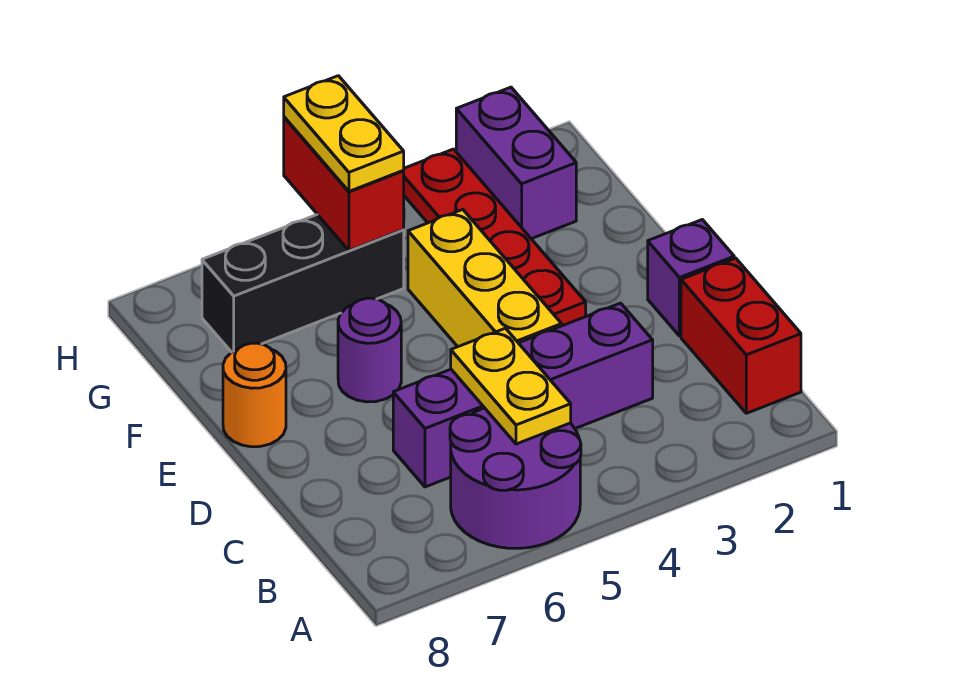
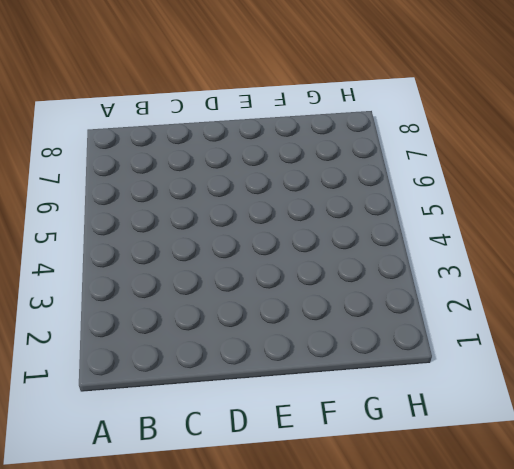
none -> purple round brick A5:B6 level 1
none -> red brick B1:C1 level 1
none -> purple brick C3:C6 level 1

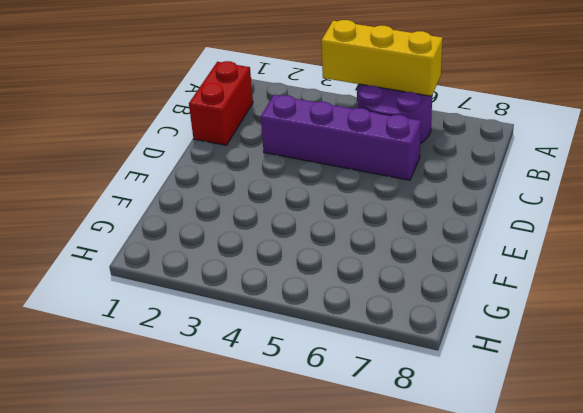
yellow brick A4:A6 level 2 -> yellow brick D4:F4 level 1
none -> purple brick D1 level 1
none -> red plate E3:H3 level 1
none -> purple round brick E6 level 1

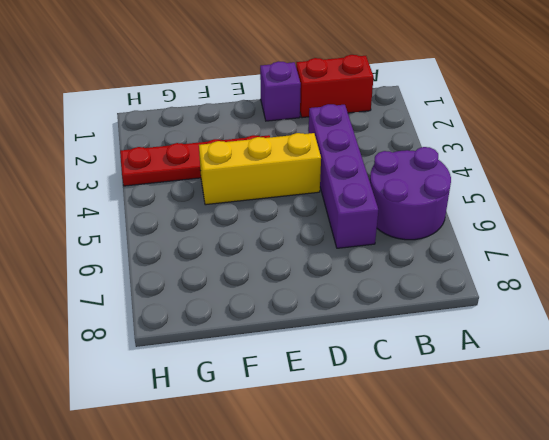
none -> purple round brick E6 level 1
none -> orange round brick E8 level 1
none -> purple brick G2:H2 level 1

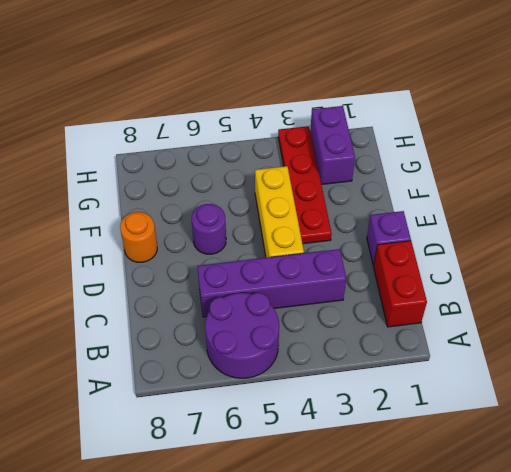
none -> black brick G5:G7 level 1
none -> yellow plate B5:C5 level 2
none -> red brick G5:H5 level 2

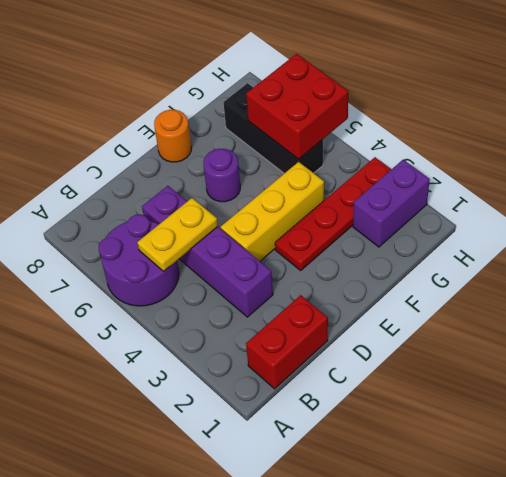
red brick G5:H6 level 2 -> red brick G5:H5 level 2
none -> purple brick D1 level 1
none -> yellow plate G5:H5 level 3

